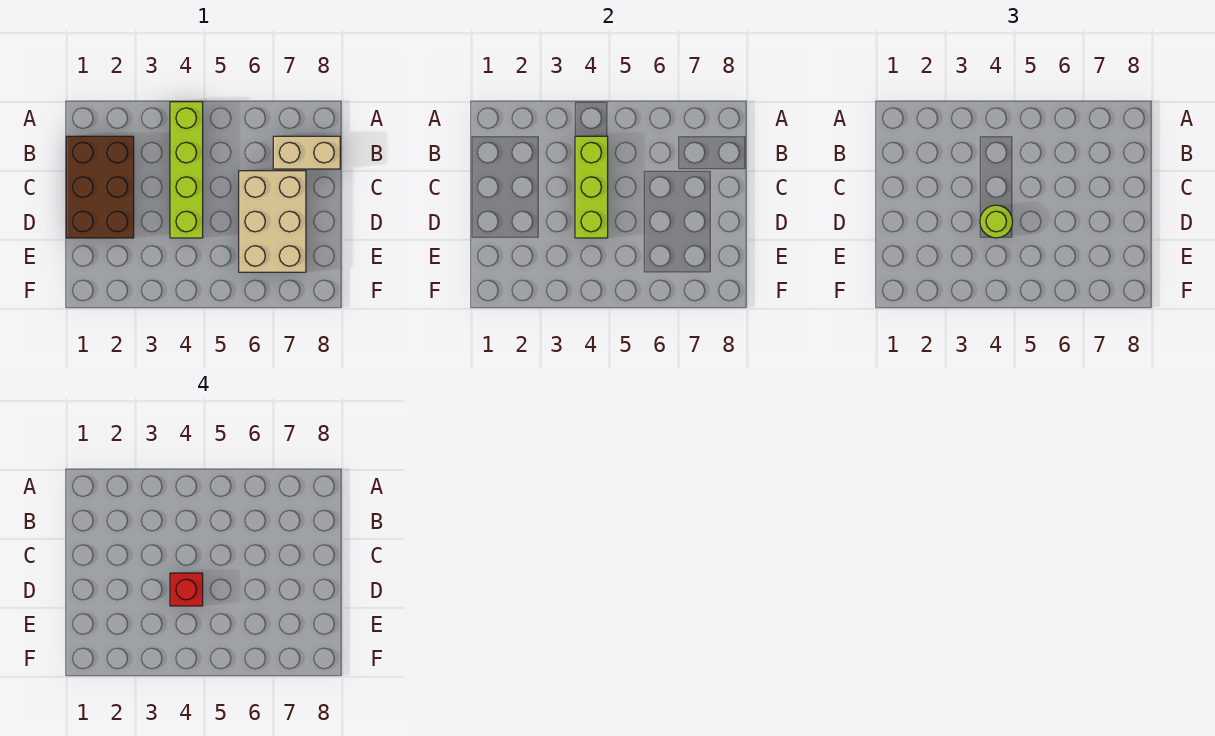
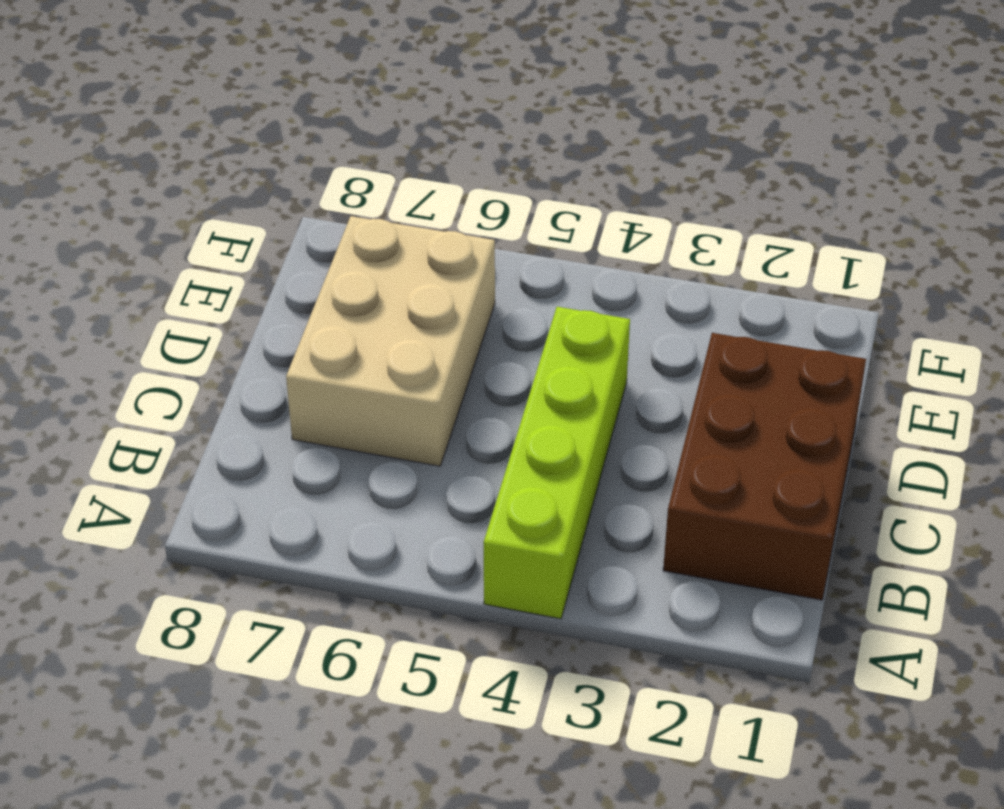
none -> tan brick B7:B8 level 1
none -> lime brick B4:D4 level 2

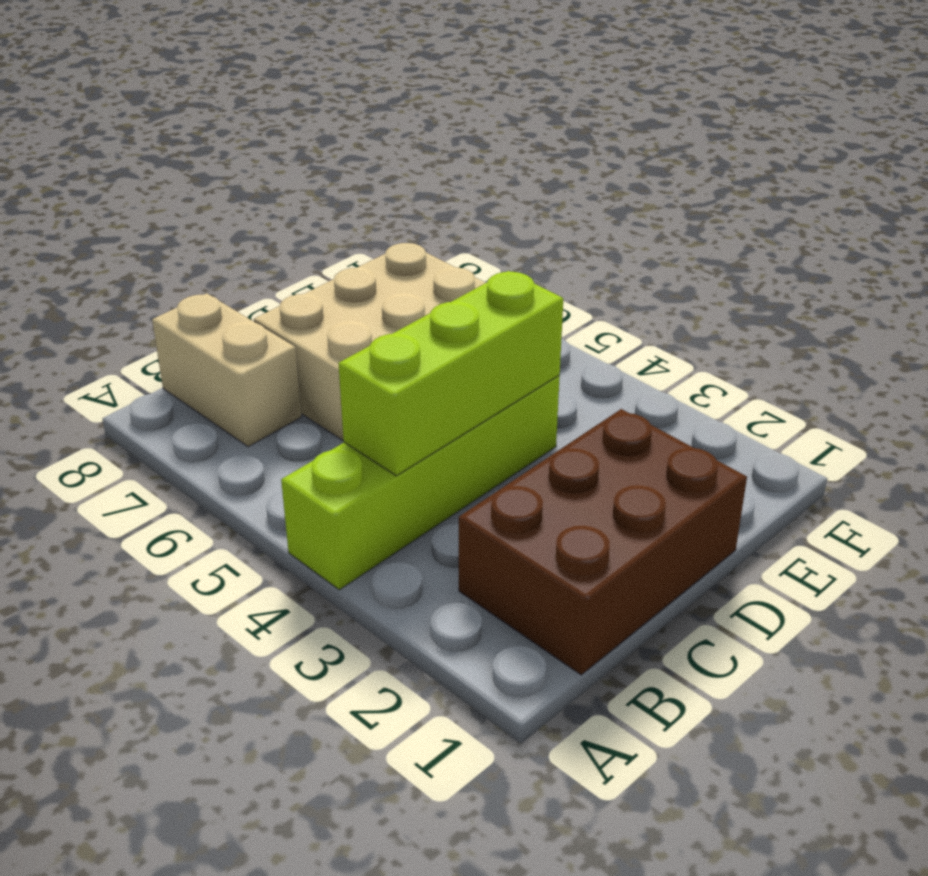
none -> lime round brick D4 level 3
none -> red brick D4 level 4

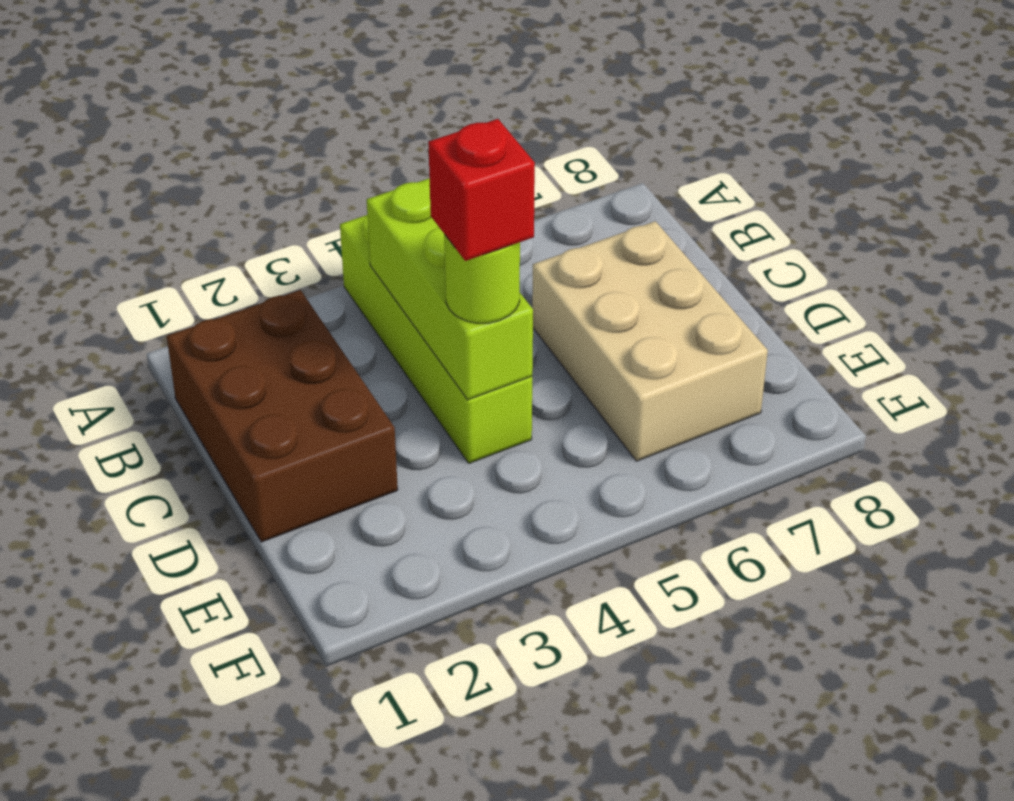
none -> tan brick B7:B8 level 1

